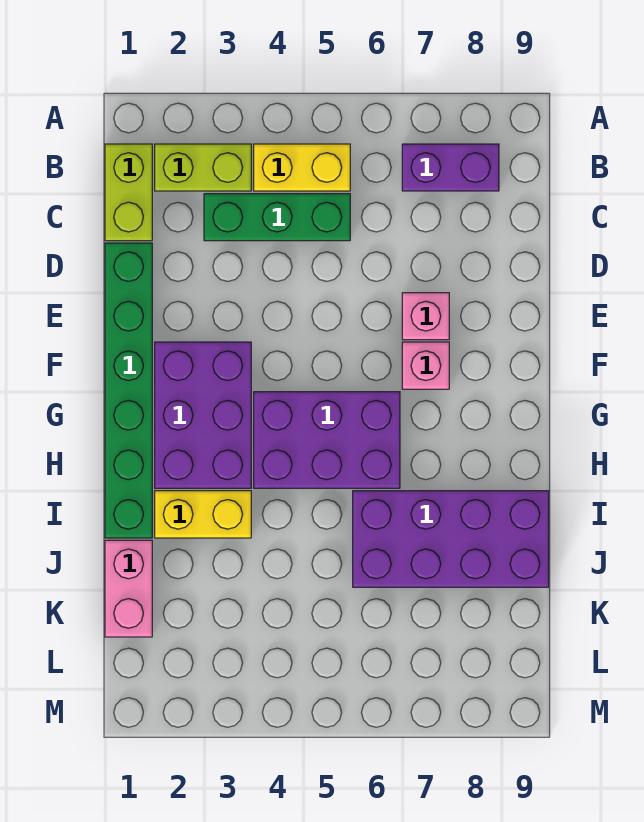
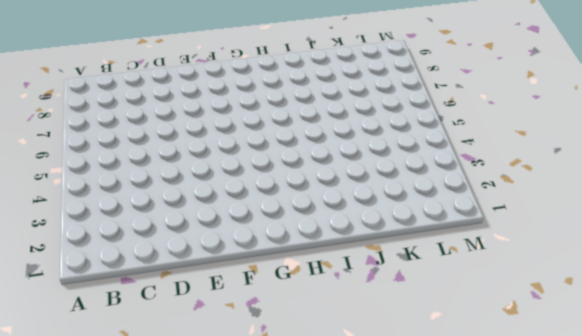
none -> lime brick B1:C1 level 1
none -> lime brick B2:B3 level 1
none -> yellow brick B4:B5 level 1

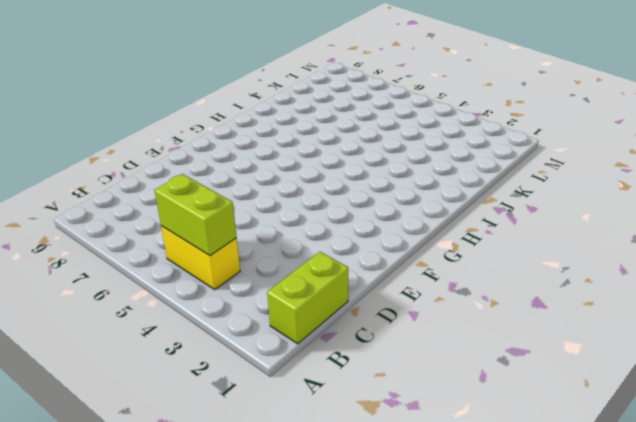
lime brick B4:B5 level 2 -> lime brick B2:B3 level 1
none -> purple brick B7:B8 level 1
none -> green brick C3:C5 level 1
none -> green brick D1:I1 level 1

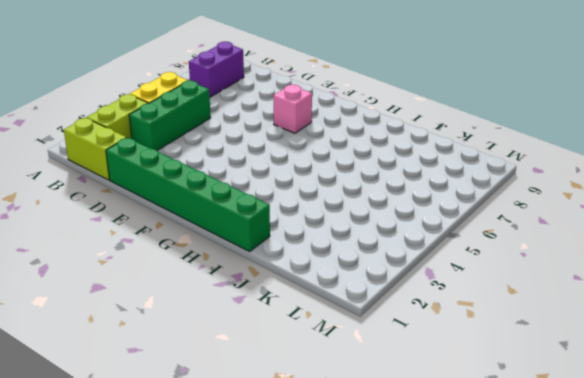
none -> pink brick E7 level 1
none -> purple brick F2:H3 level 1
none -> purple brick G4:H6 level 1

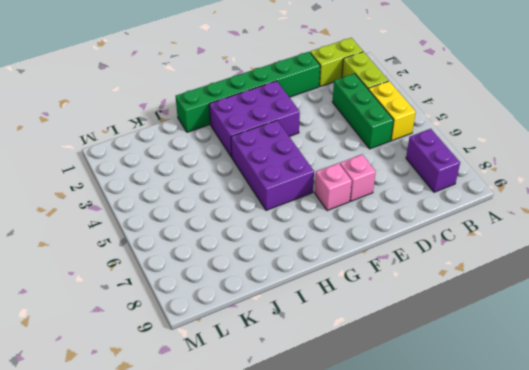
none -> yellow brick I2:I3 level 1
none -> purple brick I6:J9 level 1
none -> pink brick J1:K1 level 1

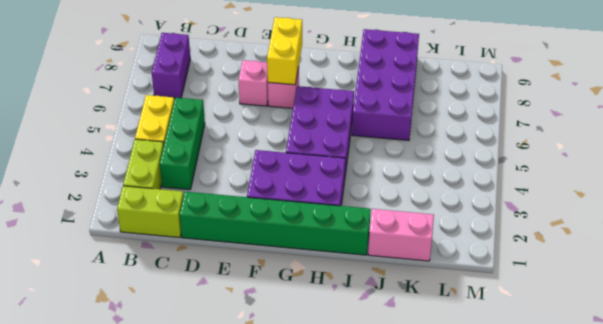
yellow brick F7:F8 level 2 -> yellow brick I2:I3 level 1

